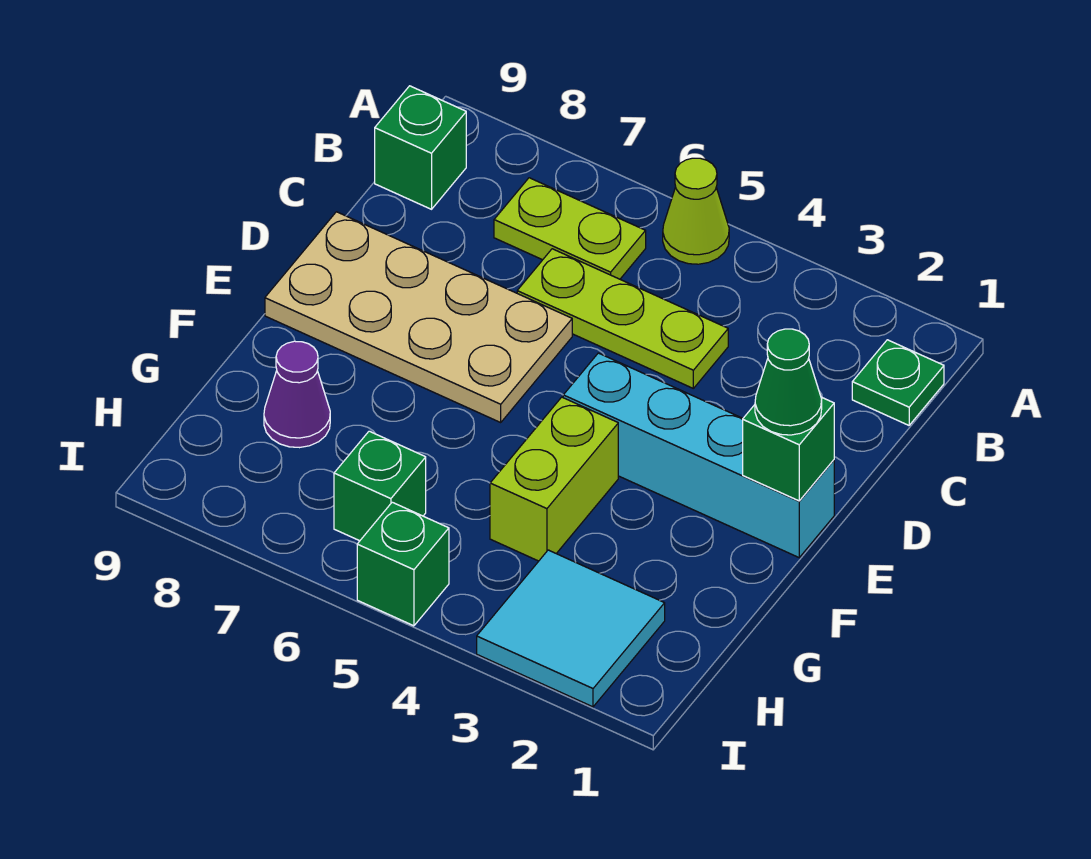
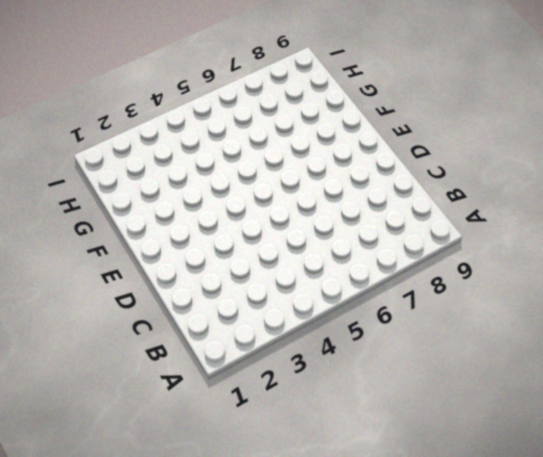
none -> lime cone A5 level 1
none -> green plate B1 level 1
none -> lime plate B6:B7 level 1

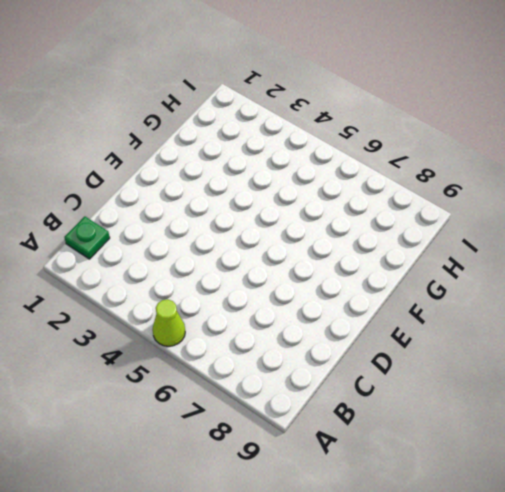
none -> lime plate B6:B7 level 1
none -> green brick B9 level 1
none -> lime plate C4:C6 level 1

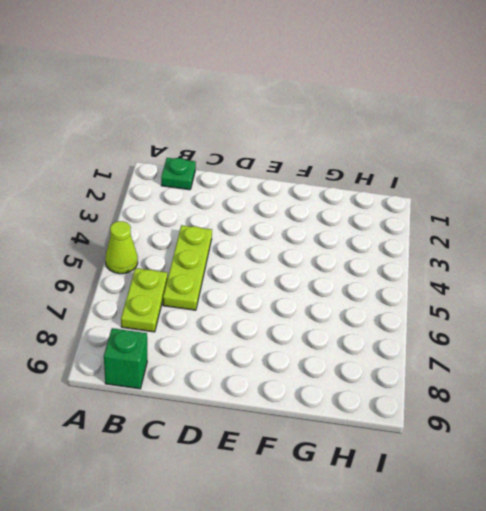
none -> tan plate D6:E9 level 1
none -> cyan brick E1:E4 level 1
none -> lime brick F4:G4 level 1

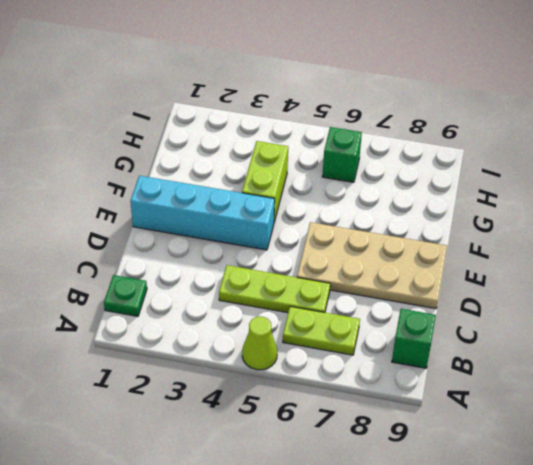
none -> purple cone G8 level 1
none -> cyan tile H2:I3 level 1
none -> green brick I5 level 1

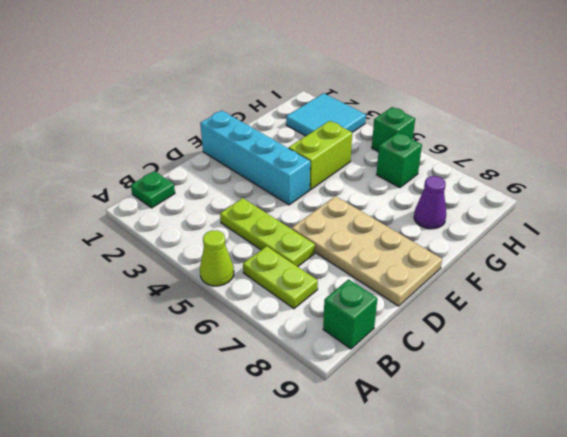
none -> green brick E1 level 2
none -> green cone E1 level 3

